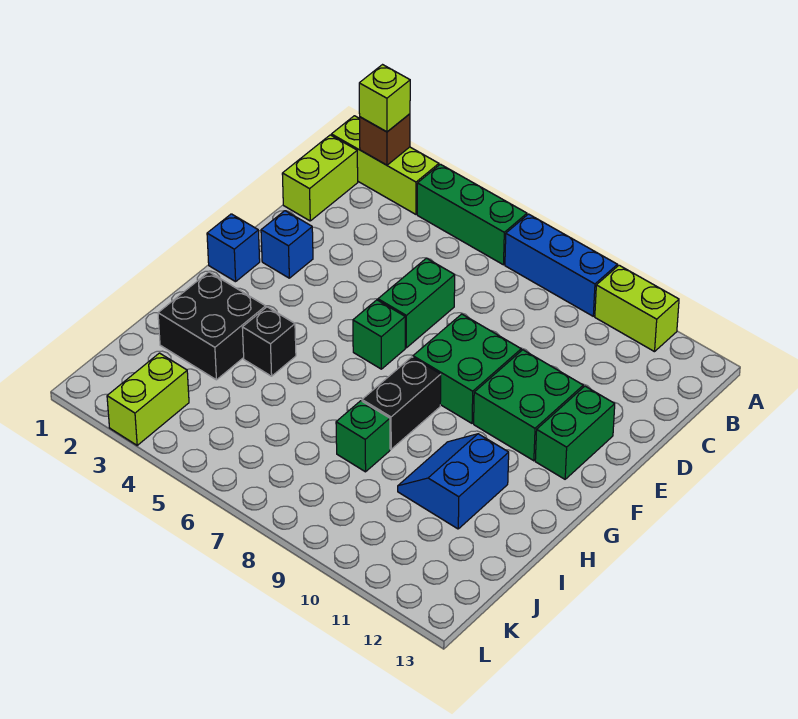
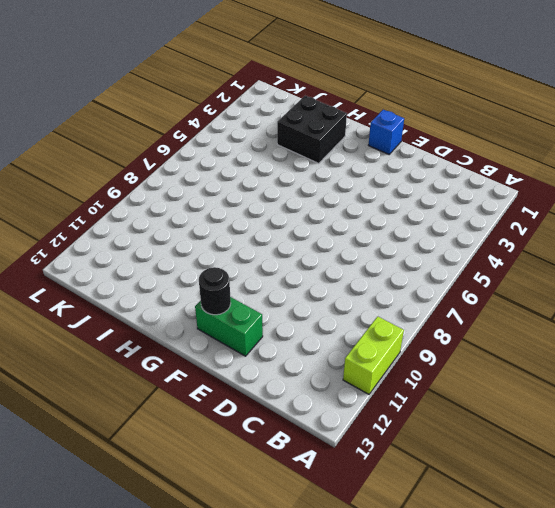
black round brick F12 level 2 -> none
none -> lime brick A1:A3 level 1
none -> green brick A4:A6 level 1
none -> blue brick A7:A9 level 1

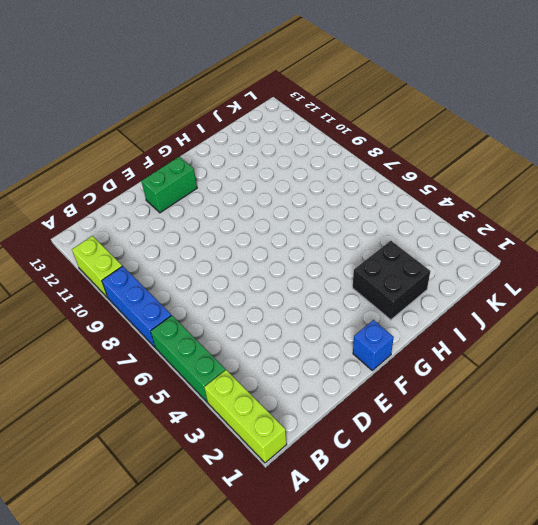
none -> lime brick B1:C1 level 1
none -> green brick D6:E6 level 1
none -> blue brick E2 level 1

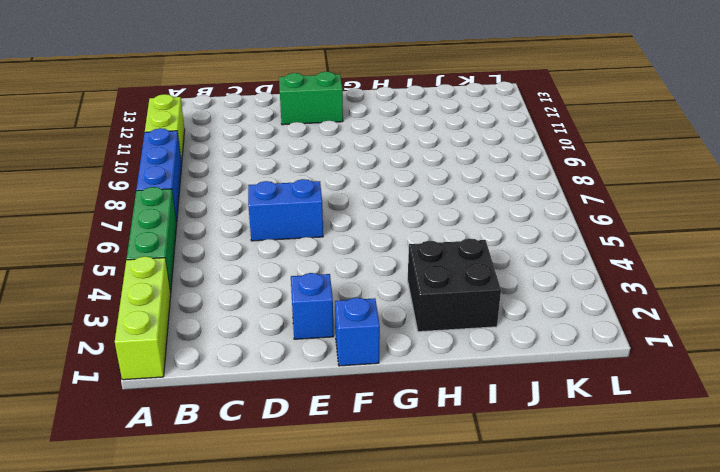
blue brick D6:E6 level 1 -> green brick D6:E6 level 1
none -> lime brick B1:C1 level 1
none -> green brick E8:F9 level 1
none -> green brick E10:F11 level 1

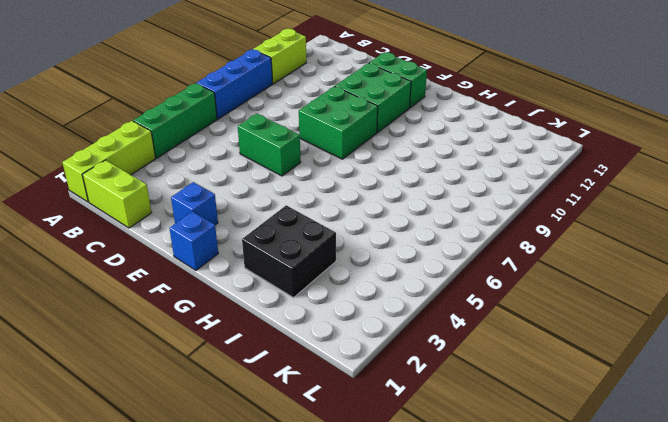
none -> green brick F6 level 1
none -> black brick G8:H8 level 1
none -> black brick H4 level 1

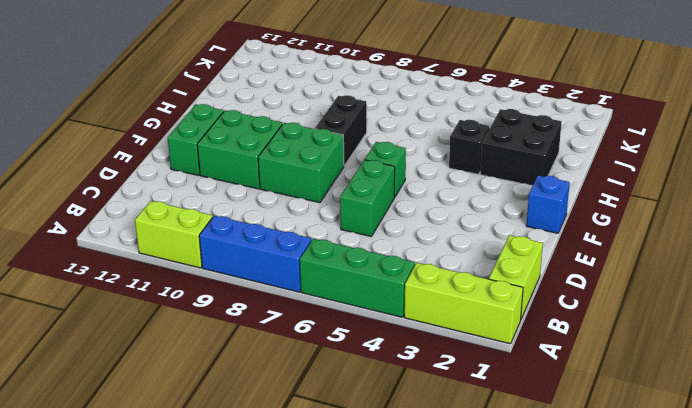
none -> blue brick E2 level 1
none -> blue slope H10:I11 level 1 top 11
none -> green brick I8 level 1

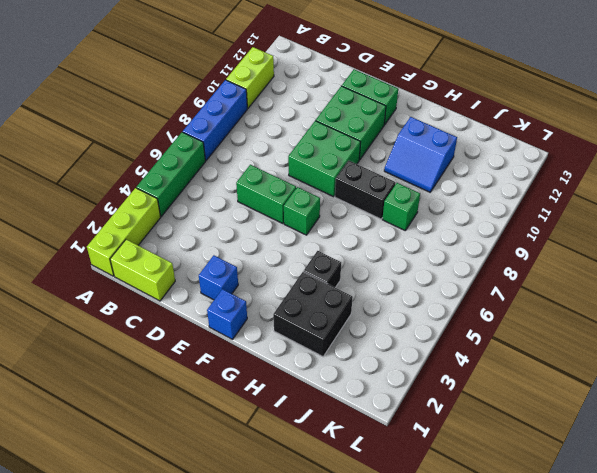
none -> lime brick K3:L3 level 1
none -> brown brick A2 level 2
none -> lime brick A2 level 3

